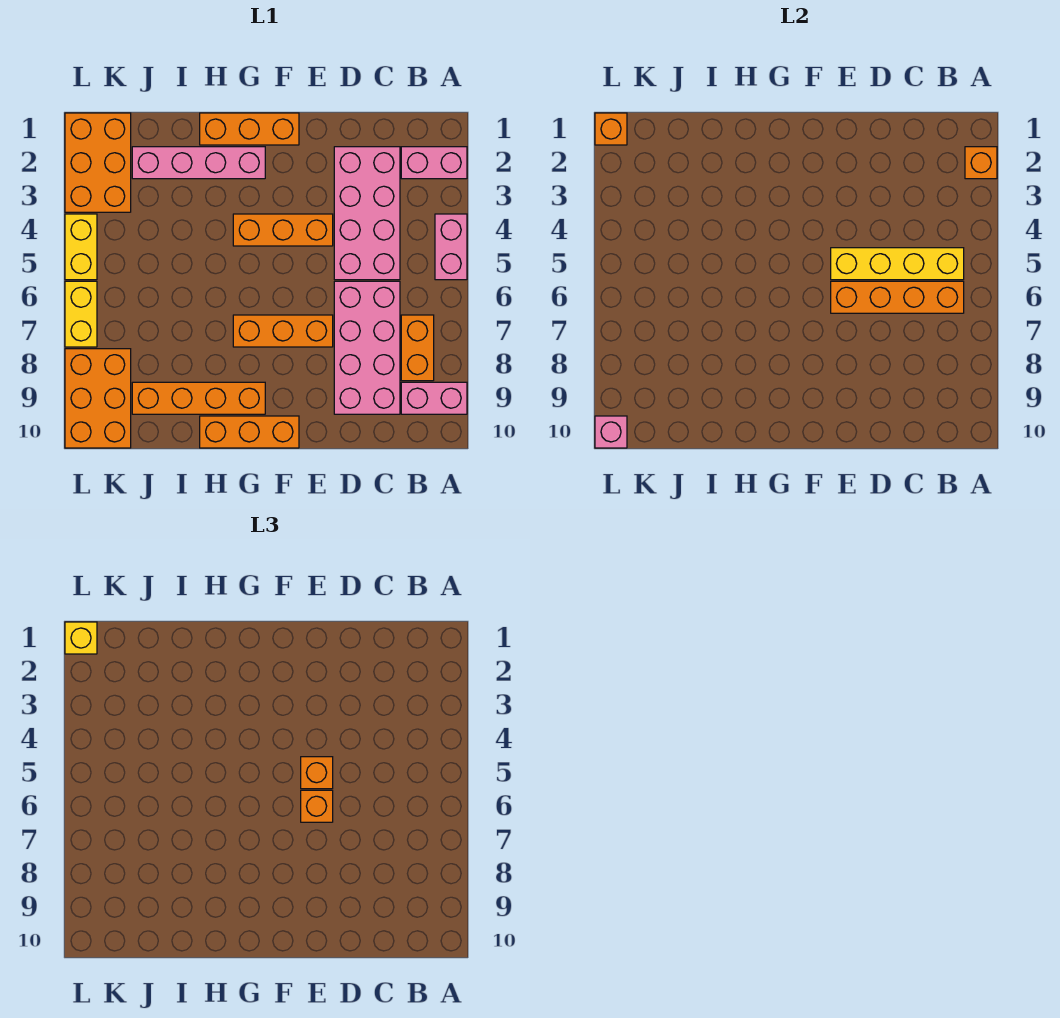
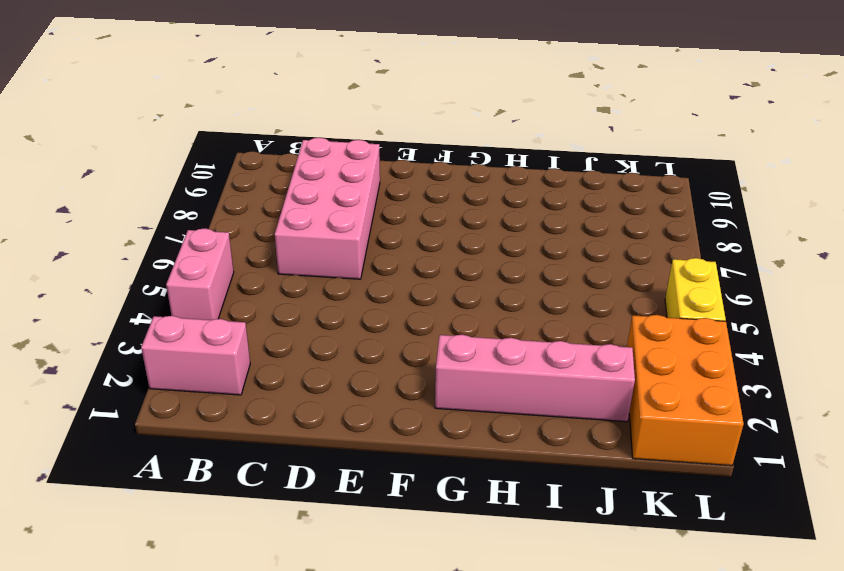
none -> pink brick A9:B9 level 1
none -> orange brick B7:B8 level 1
none -> pink brick C2:D5 level 1

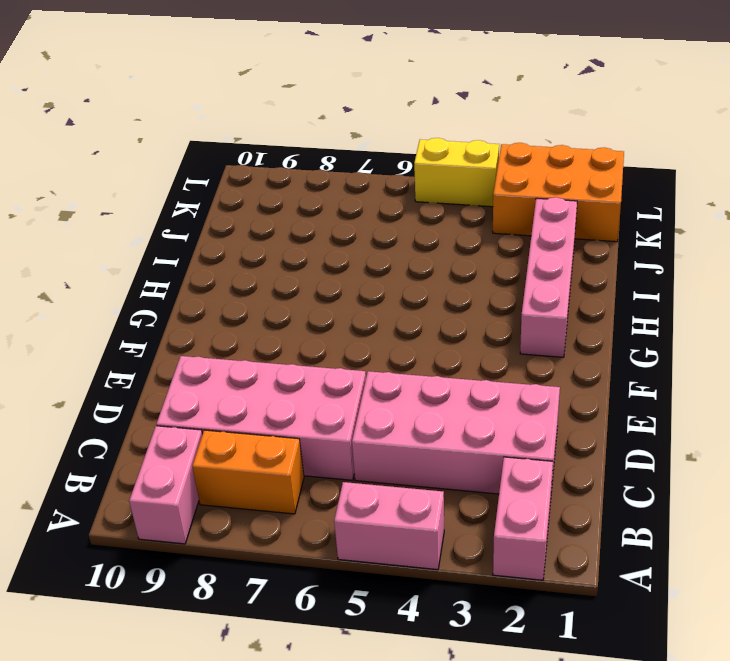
none -> orange brick E4:G4 level 1
none -> orange brick E7:G7 level 1
none -> orange brick F1:H1 level 1

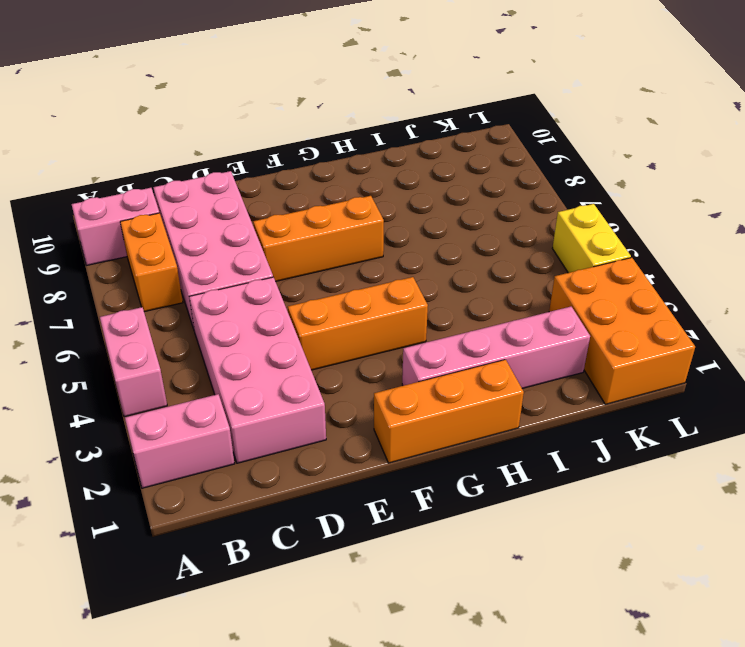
none -> orange brick F10:H10 level 1
none -> orange brick G9:J9 level 1
none -> orange brick K8:L10 level 1

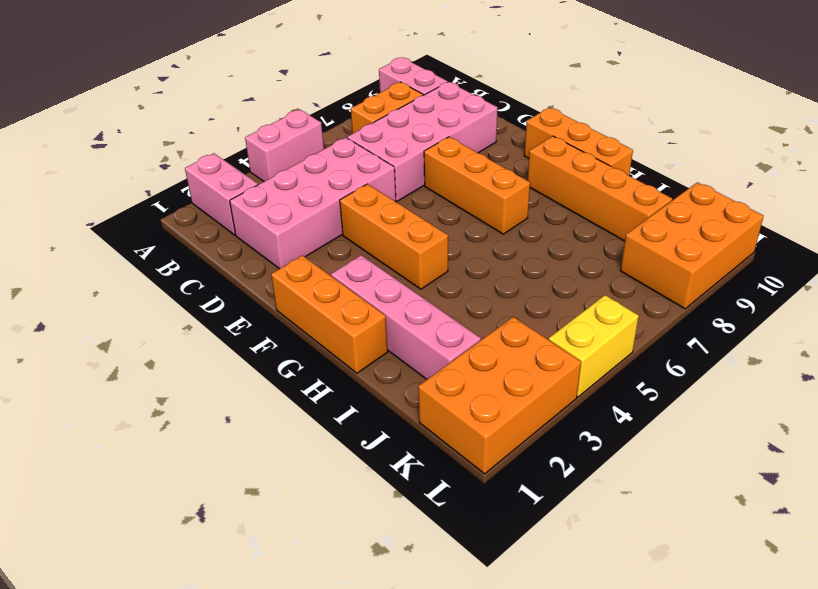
none -> yellow brick L6:L7 level 1
none -> orange brick A2 level 2
none -> yellow brick B5:E5 level 2

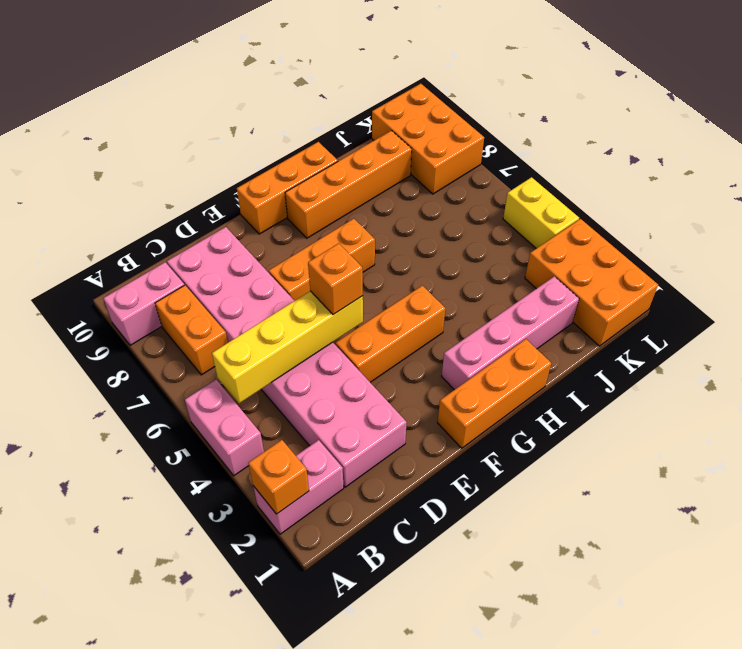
none -> yellow brick L6:L7 level 1
none -> orange brick B6:E6 level 2
none -> orange brick L1 level 2

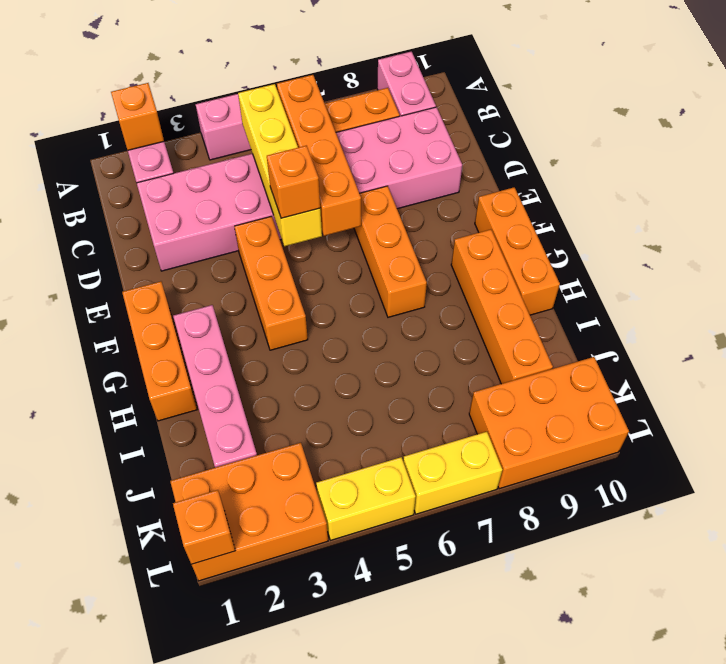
none -> pink brick L10 level 2
none -> orange brick E6 level 3
none -> yellow brick L1 level 3

